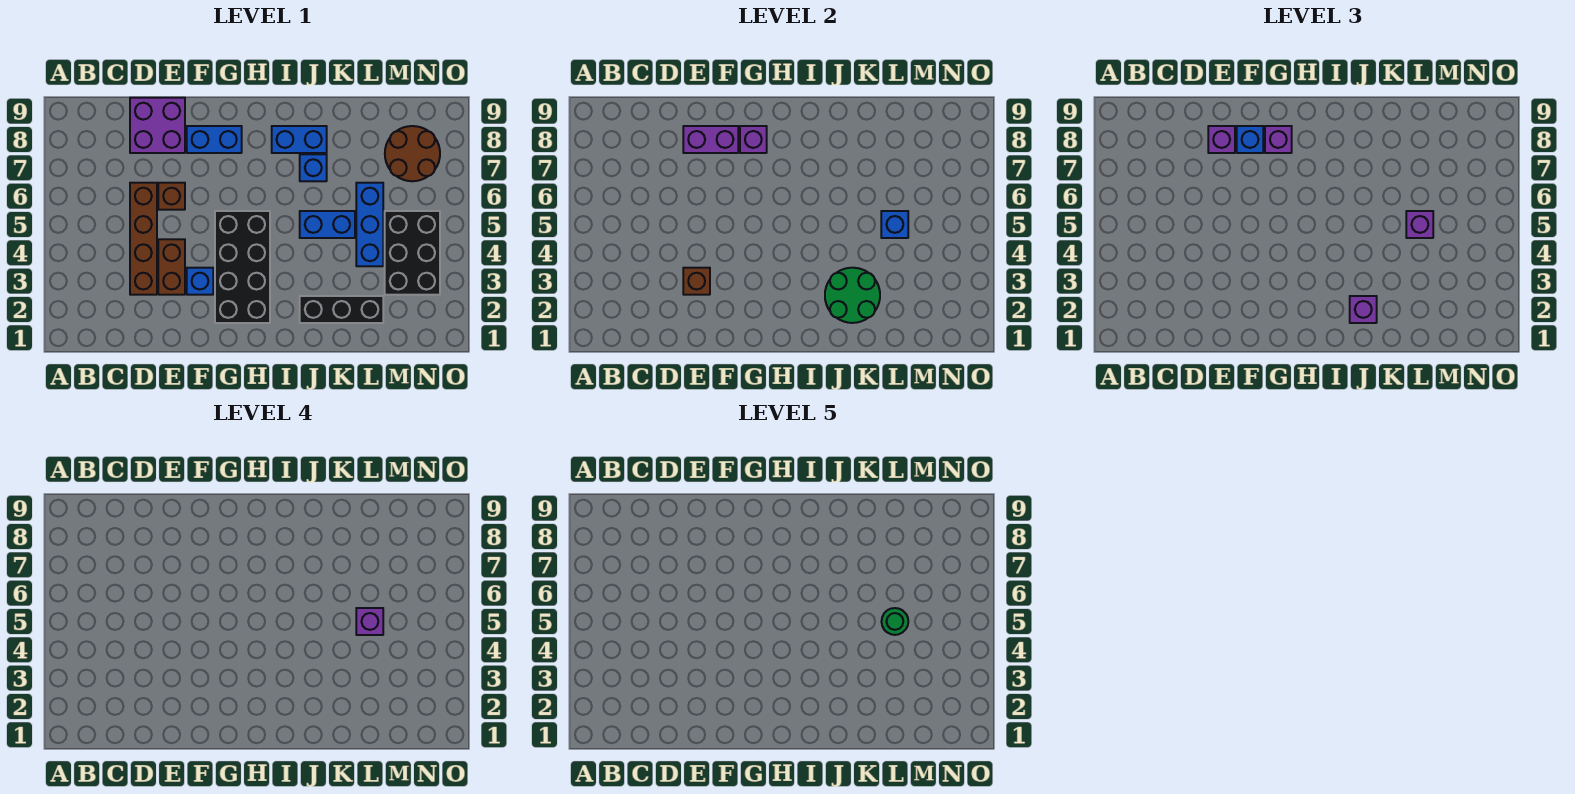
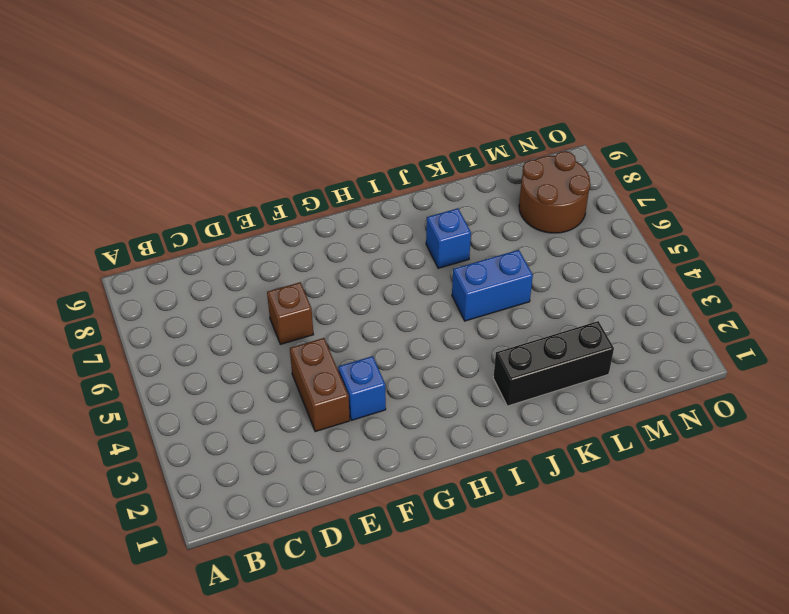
none -> brown brick D3:D6 level 1
none -> purple brick D8:E9 level 1
none -> blue brick F8:G8 level 1

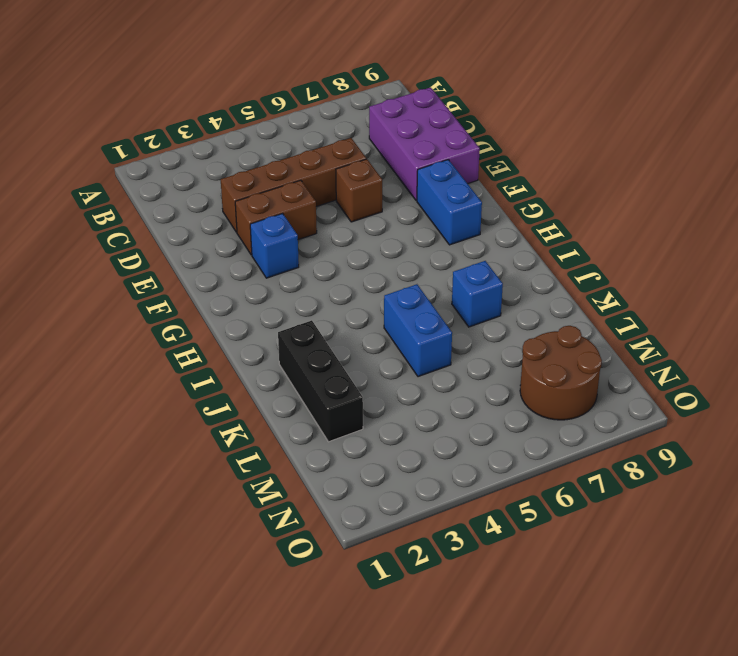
purple brick C8:E9 level 1 -> purple brick D8:E9 level 1
none -> black brick G2:H5 level 1
none -> blue brick I8:J8 level 1
none -> blue brick L4:L6 level 1

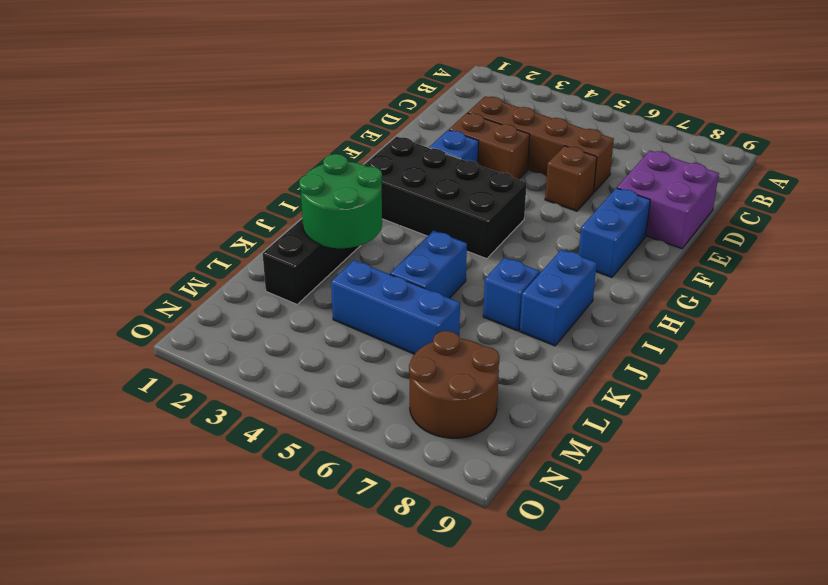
none -> black brick M3:N5 level 1
none -> brown brick E3 level 2
none -> purple brick E8:F8 level 2

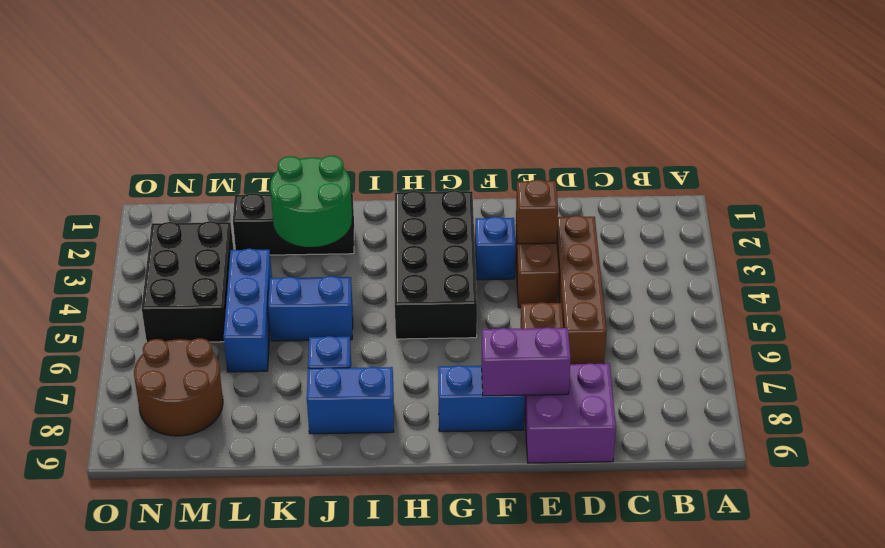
none -> purple brick G8 level 2
none -> blue brick L5 level 2
none -> purple brick E8 level 3

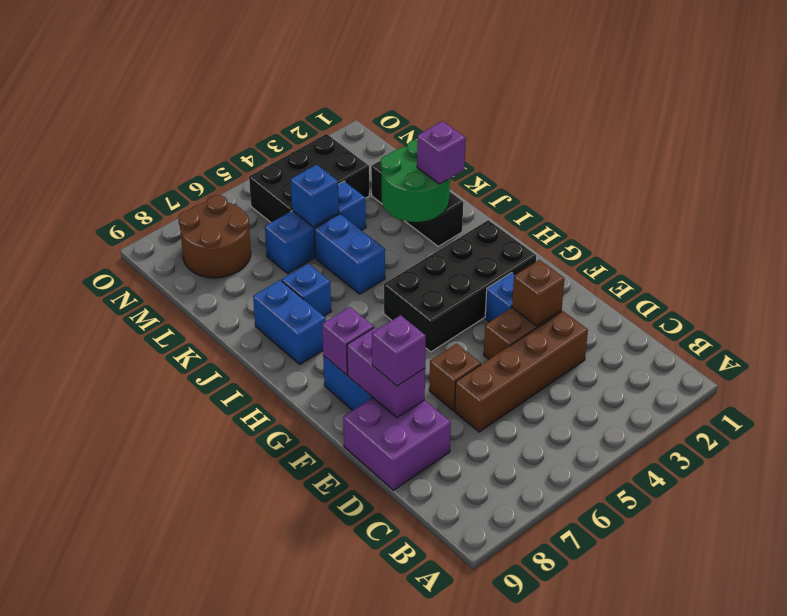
none -> blue brick F8 level 3
none -> purple brick G8 level 3
none -> purple brick L5 level 3

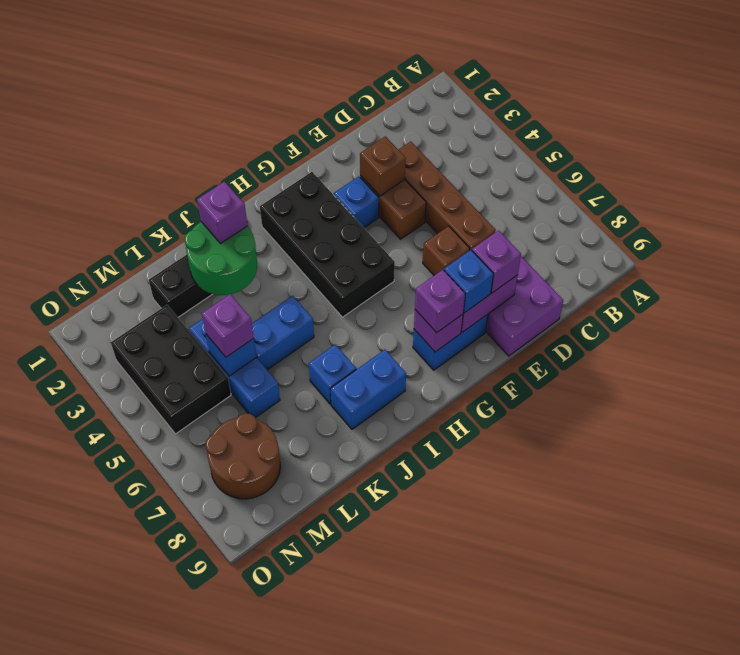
none -> purple brick L5 level 4
none -> green round brick L5 level 5

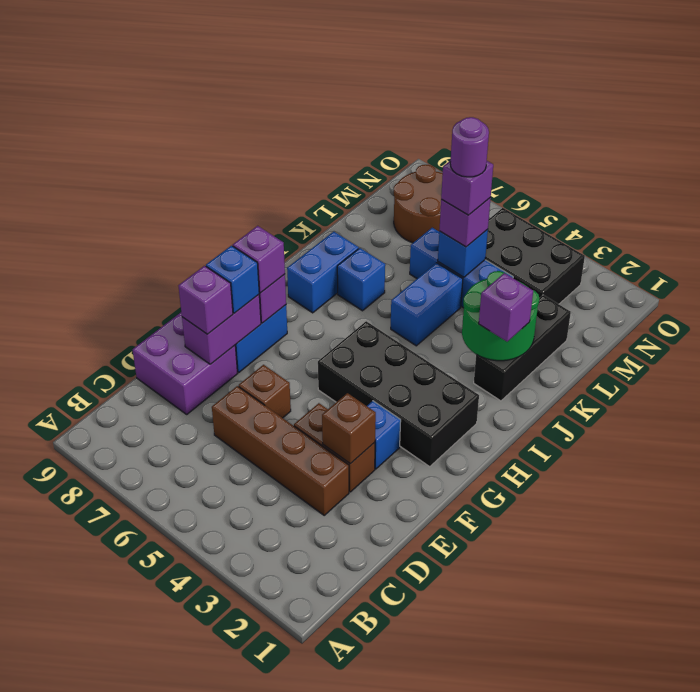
purple round brick L5 level 5 -> green round brick L5 level 5

